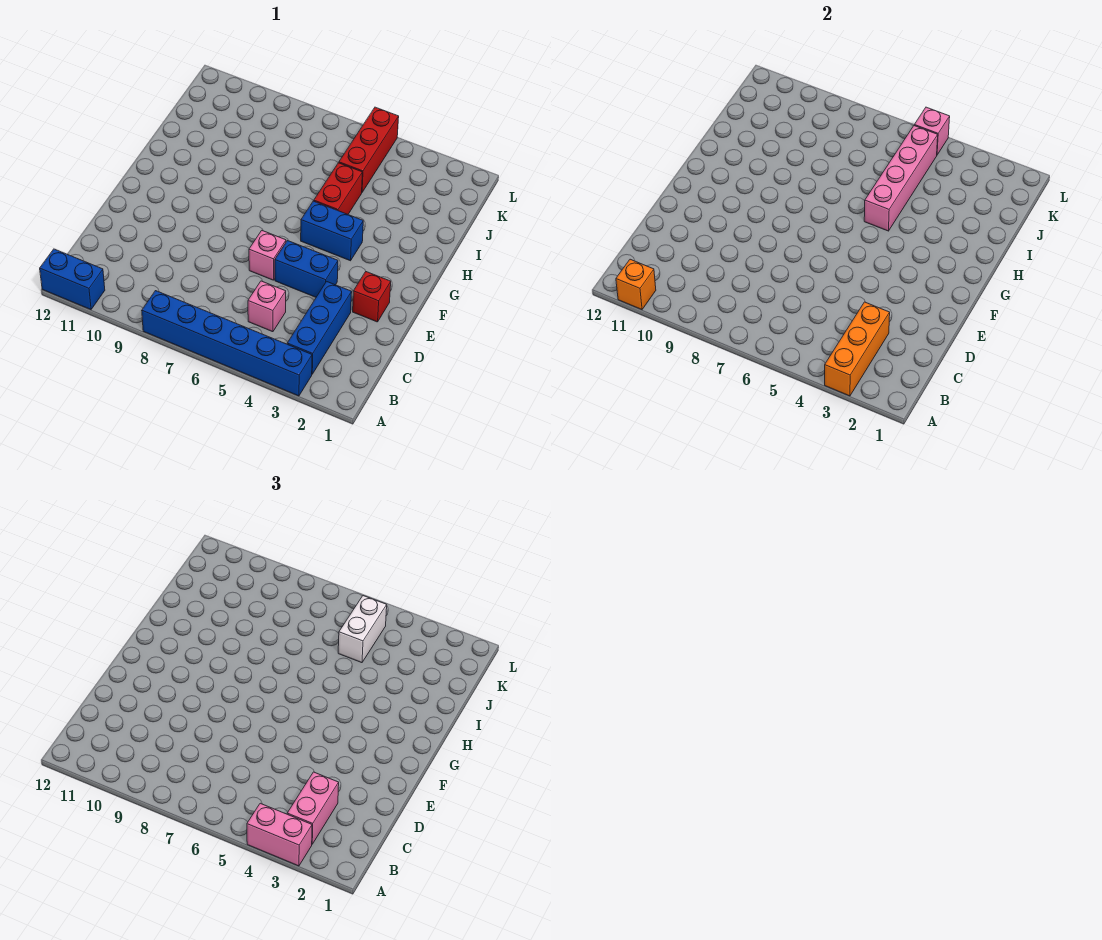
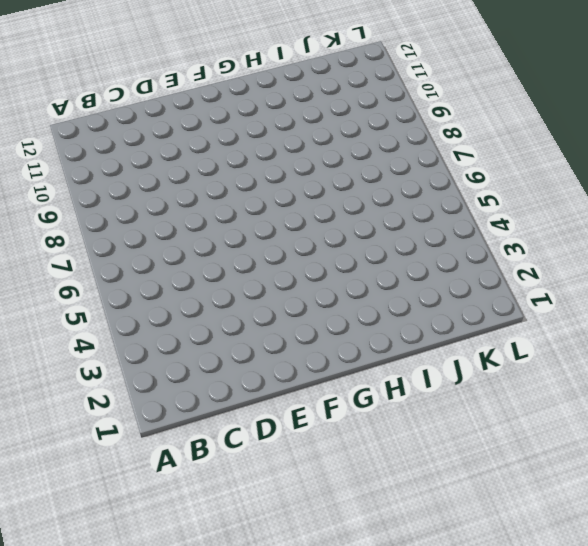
none -> blue brick A3:A8 level 1
none -> blue brick A11:A12 level 1
none -> blue brick B3:D3 level 1

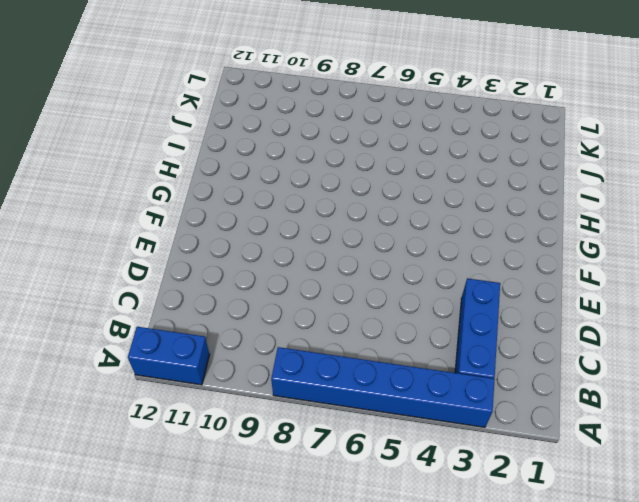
none -> pink brick C5 level 1
none -> red brick E2 level 1
none -> blue brick E4:E5 level 1

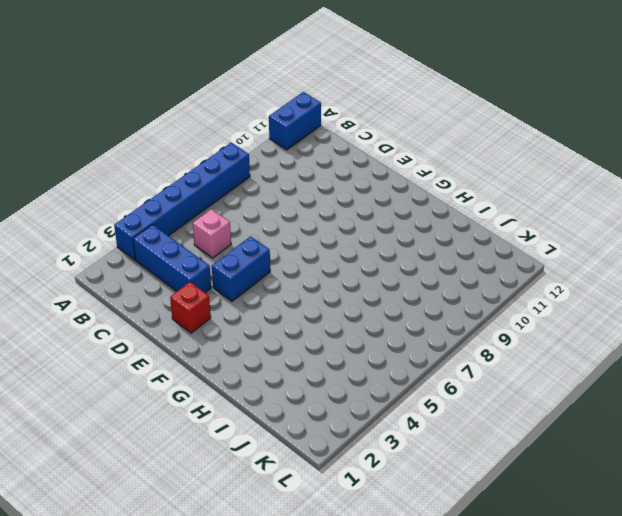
none -> pink brick E6 level 1
none -> blue brick G4:G5 level 1
none -> red brick H5:I5 level 1

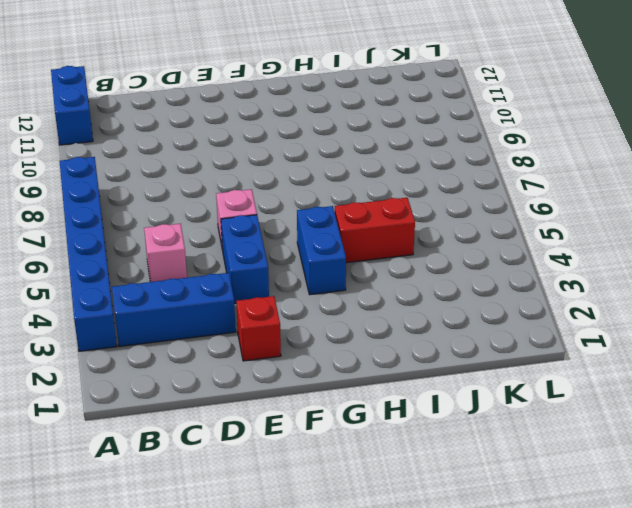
none -> red brick J5:L5 level 1
none -> orange brick A3:C3 level 2
none -> orange brick A11 level 2

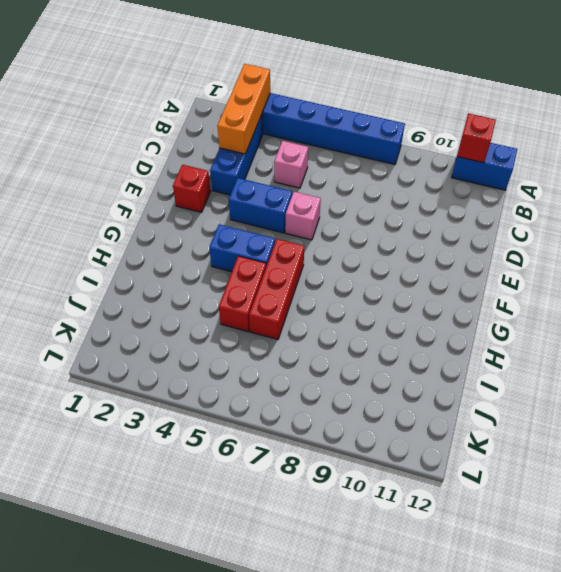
red brick A11 level 2 -> orange brick A11 level 2
red brick G6:I6 level 1 -> red brick J5:L5 level 1
none -> pink brick H5:K5 level 2
none -> pink brick L5 level 2
none -> pink brick A3:A4 level 3

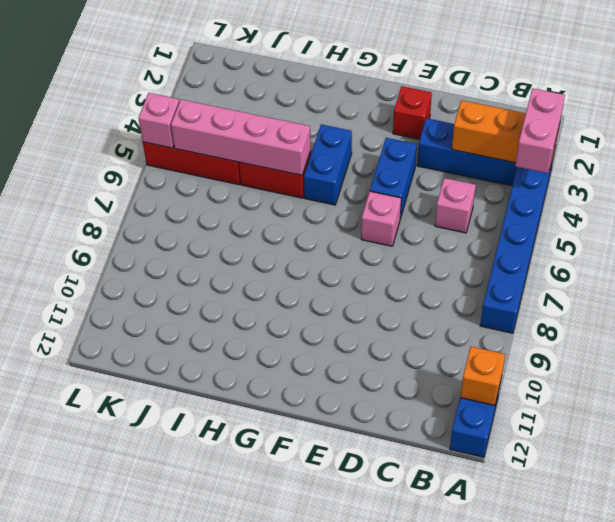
none -> pink brick B3:C3 level 3
none -> white brick J5:K5 level 3

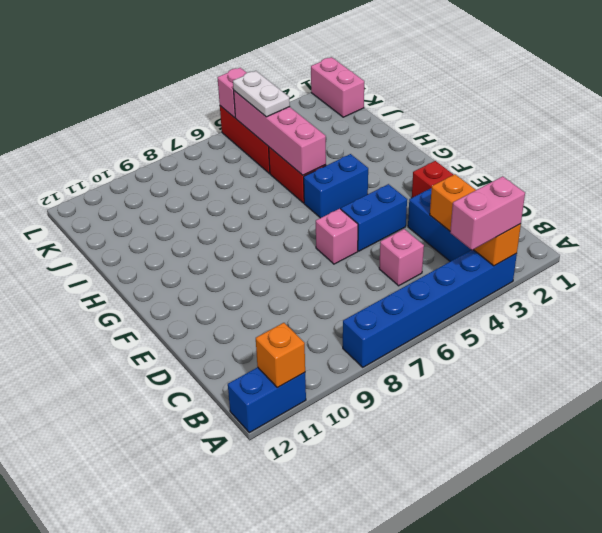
white plate J5:K5 level 3 -> white brick J5:K5 level 3
pink brick K1:L1 level 1 -> pink brick B3:C3 level 3

